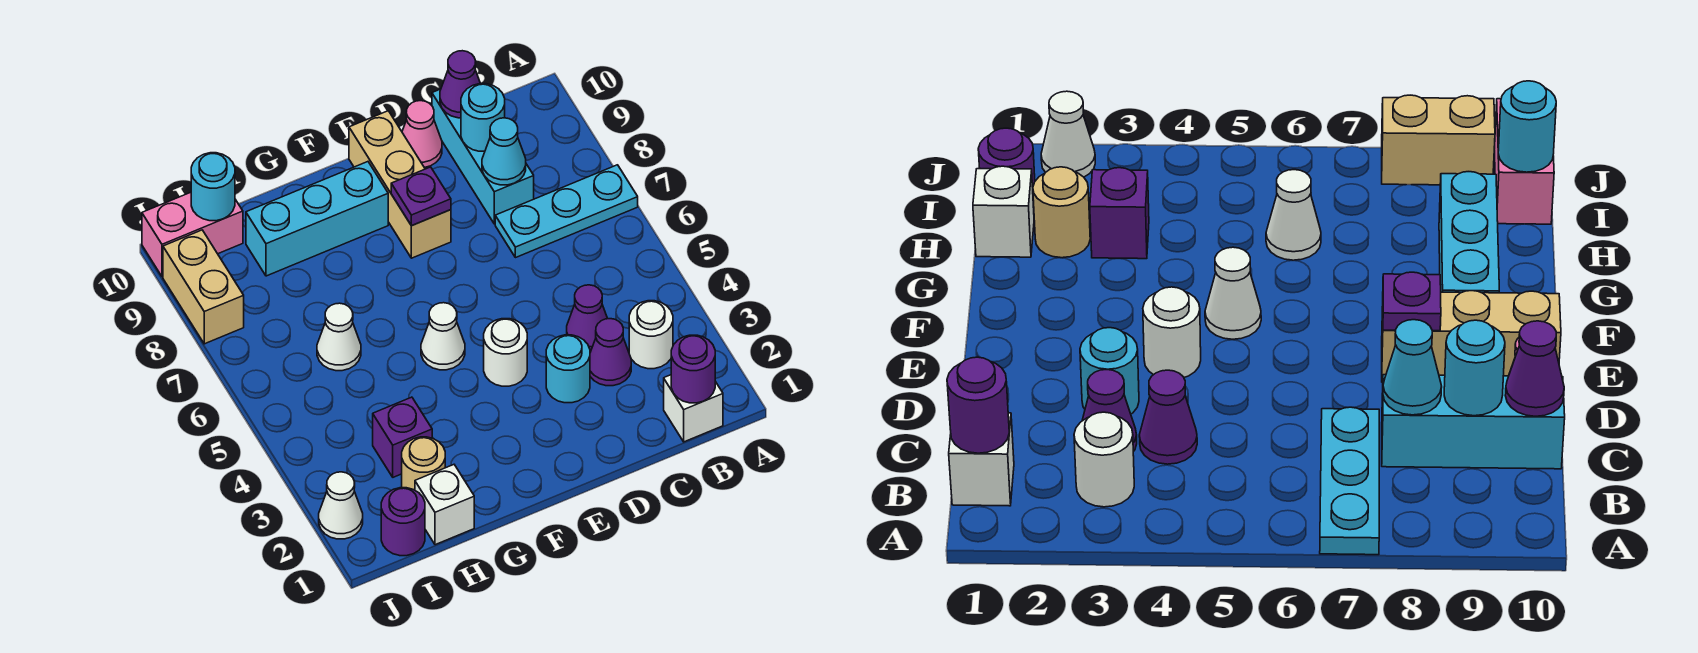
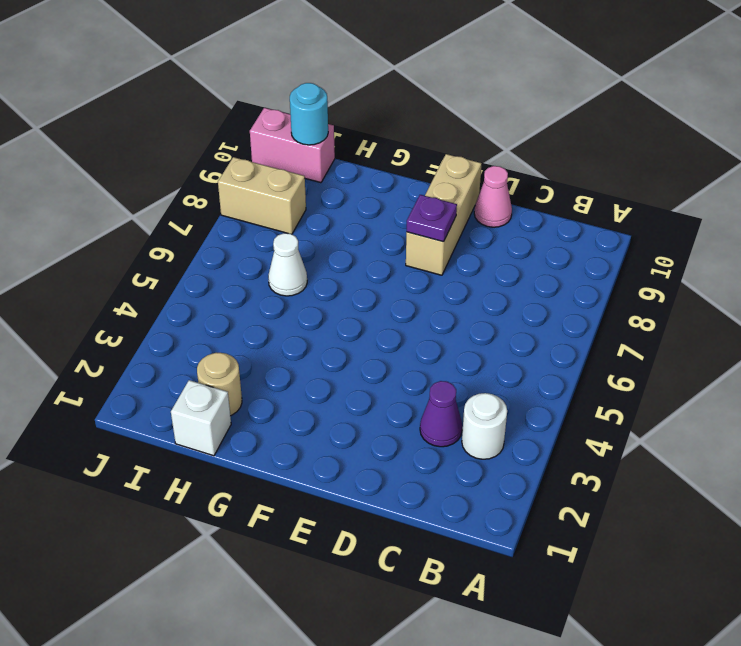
tan brick I8:J8 level 1 -> tan brick J8:J9 level 1
none -> cyan plate A7:C7 level 1
none -> white brick B1 level 1
none -> purple cone C4 level 1

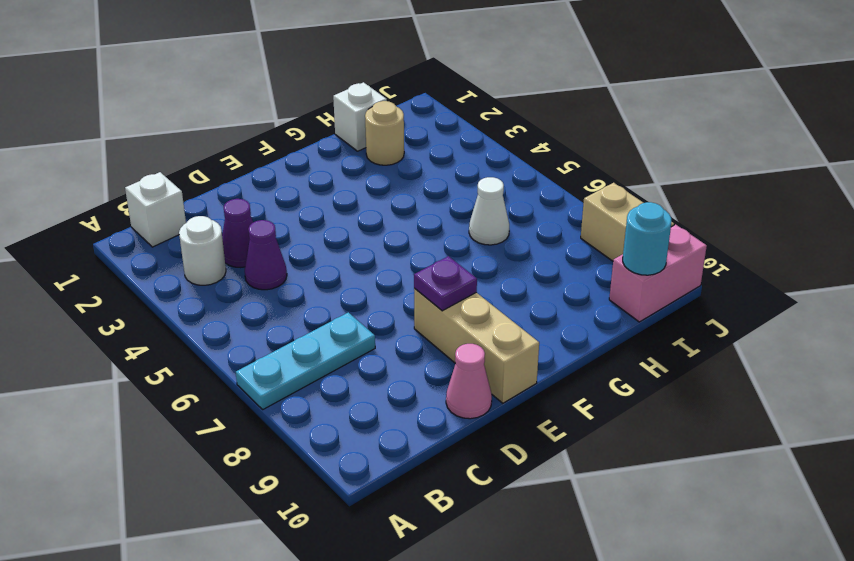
none -> cyan brick C8:C10 level 1
none -> cyan round brick D3 level 1
none -> white round brick E4 level 1

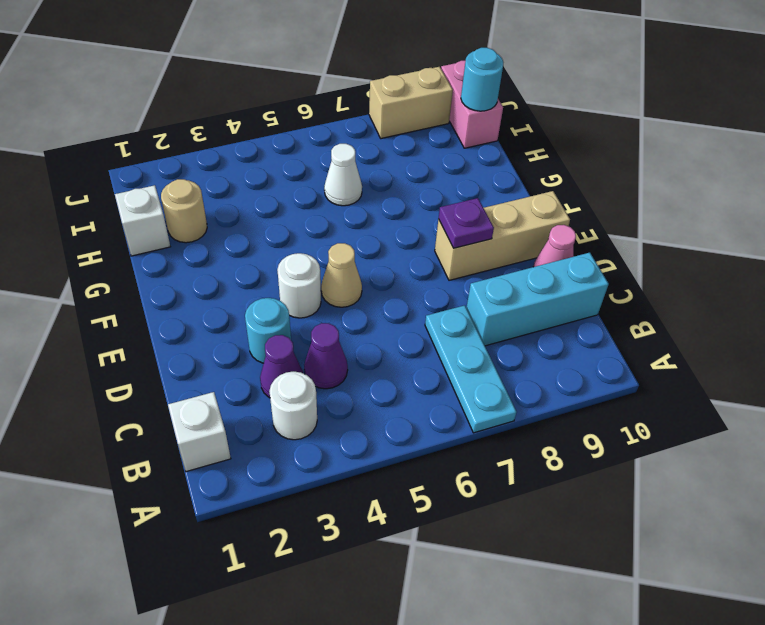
tan cone E5 level 1 -> none
none -> white cone F5 level 1
none -> cyan brick F9:H9 level 1
none -> purple brick H3 level 1

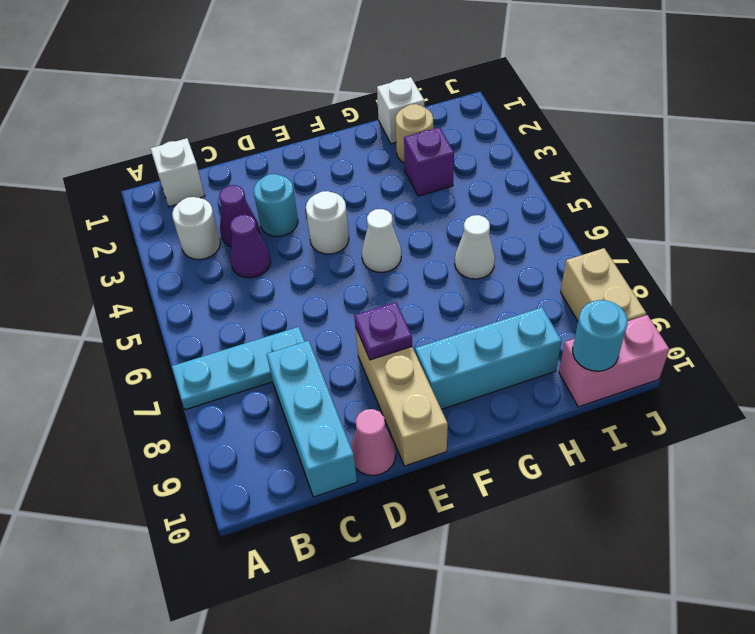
none -> purple round brick I1 level 1
none -> white cone J2 level 1
none -> purple round brick B1 level 2

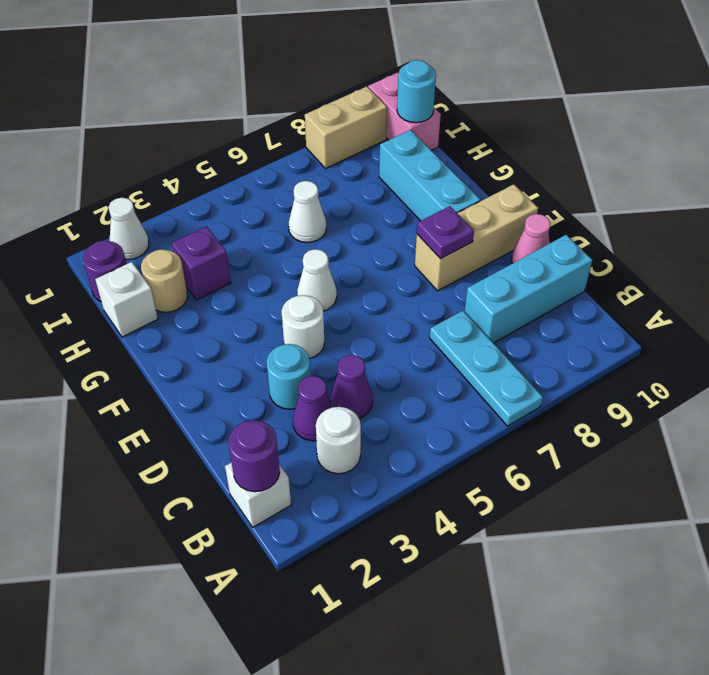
none -> cyan cone C8 level 2
none -> cyan round brick C9 level 2
none -> purple cone C10 level 2

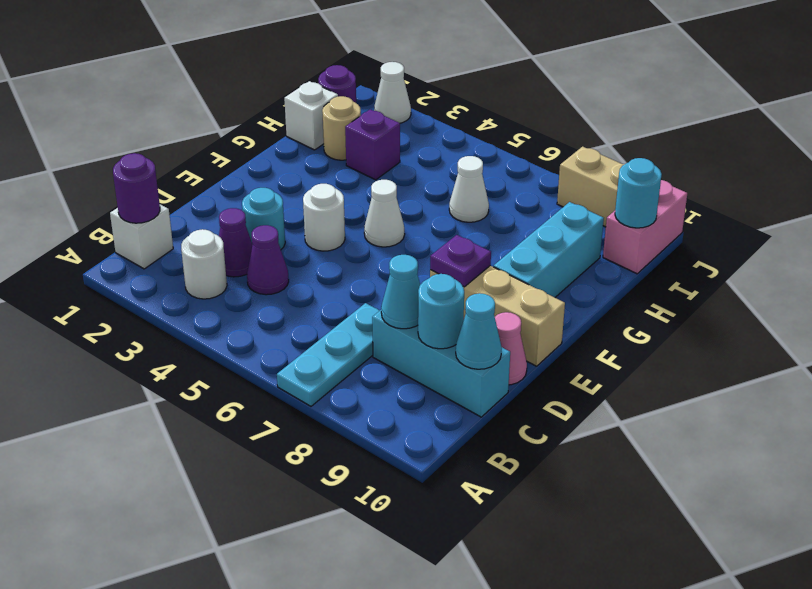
cyan cone C10 level 2 -> purple cone C10 level 2

